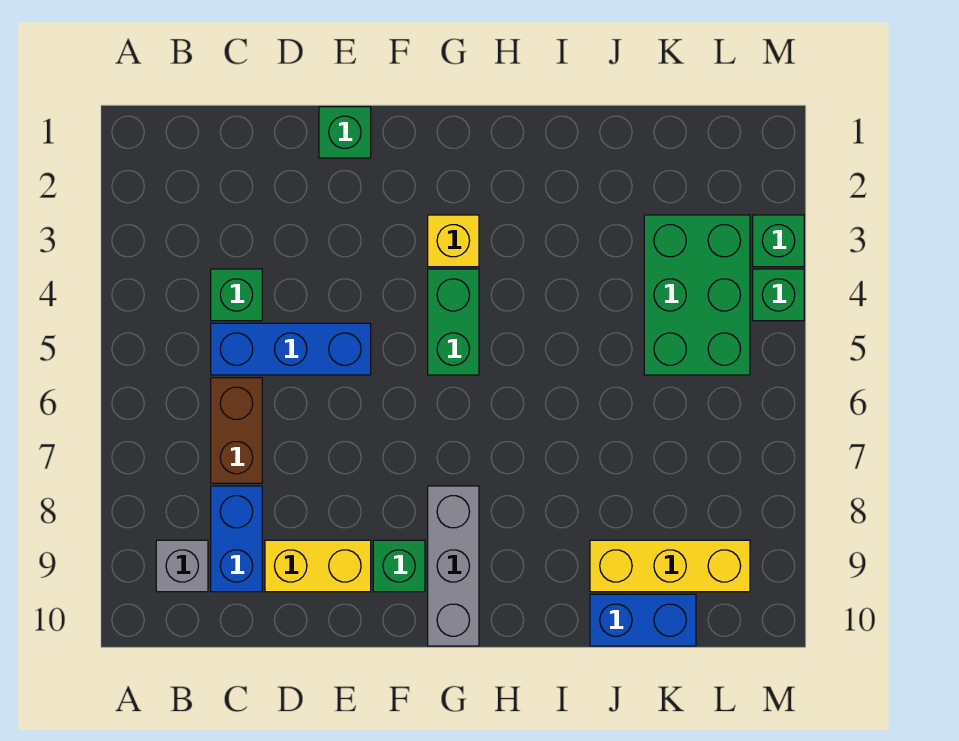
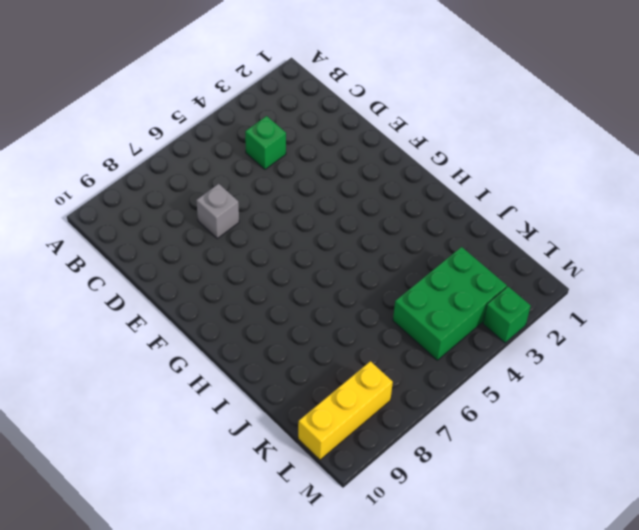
grey brick D7 level 1 -> grey brick B9 level 1
yellow brick L8:L10 level 1 -> yellow brick J9:L9 level 1
none -> blue brick C5:E5 level 1
none -> brown brick C6:C7 level 1
none -> blue brick C8:C9 level 1

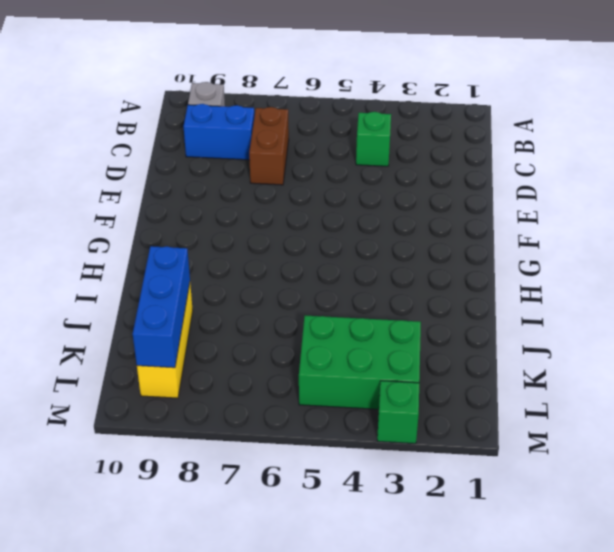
brown brick C7:D7 level 1 -> brown brick C6:C7 level 1
blue brick J9:L9 level 2 -> blue brick C5:E5 level 1
none -> yellow brick D9:E9 level 1
none -> green brick E1 level 1
none -> green brick F9 level 1

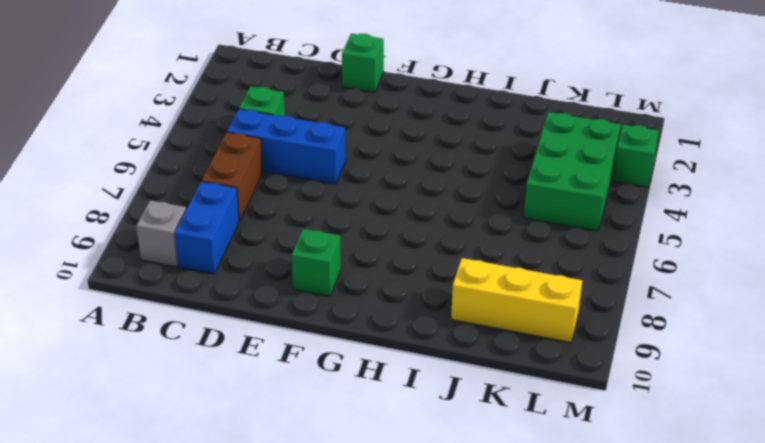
none -> yellow brick D9:E9 level 1
none -> yellow brick G3 level 1
none -> green brick G4:G5 level 1

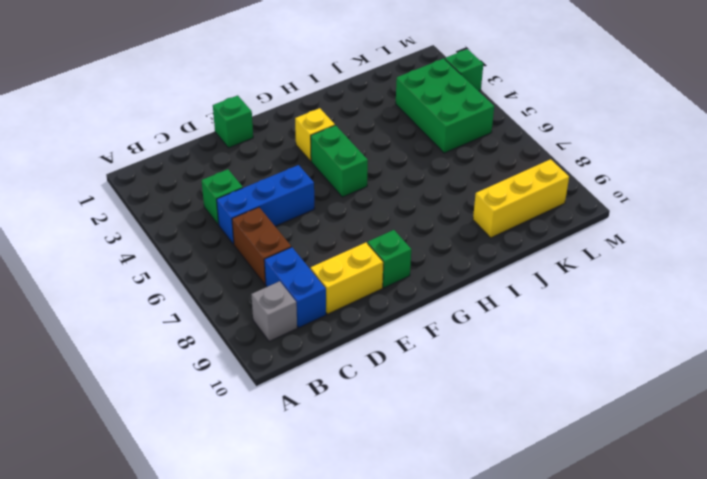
none -> grey brick G8:G10 level 1
none -> blue brick J10:K10 level 1
none -> green brick M4 level 1

